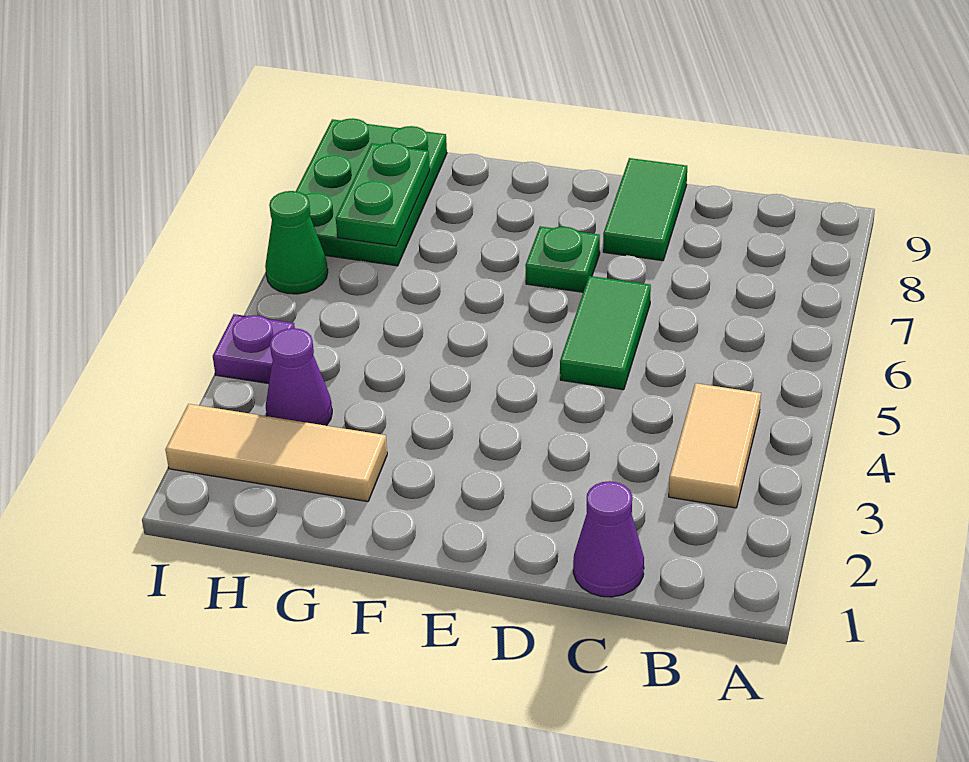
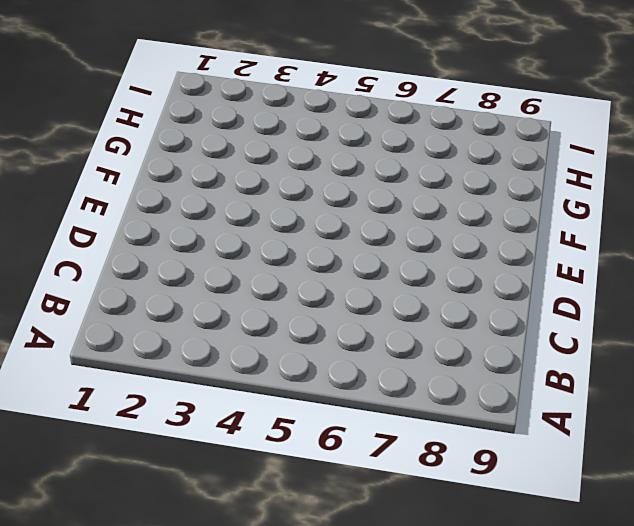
none -> tan tile B3:B4 level 1
none -> purple cone C1 level 1

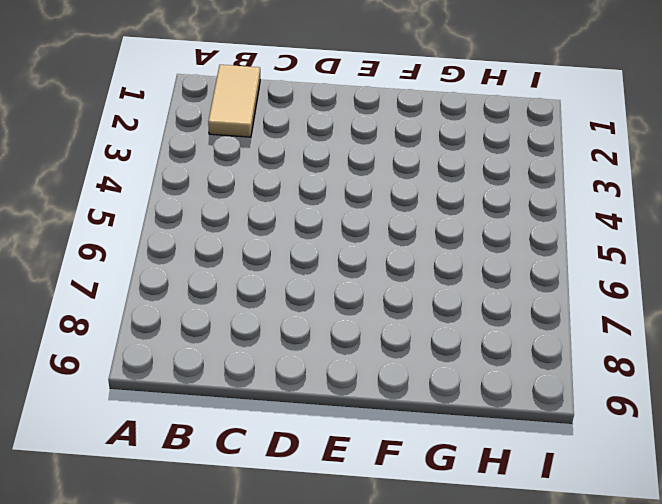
tan tile B1:B2 level 1 -> tan tile B3:B4 level 1
none -> purple cone C1 level 1
none -> green tile D5:D6 level 1

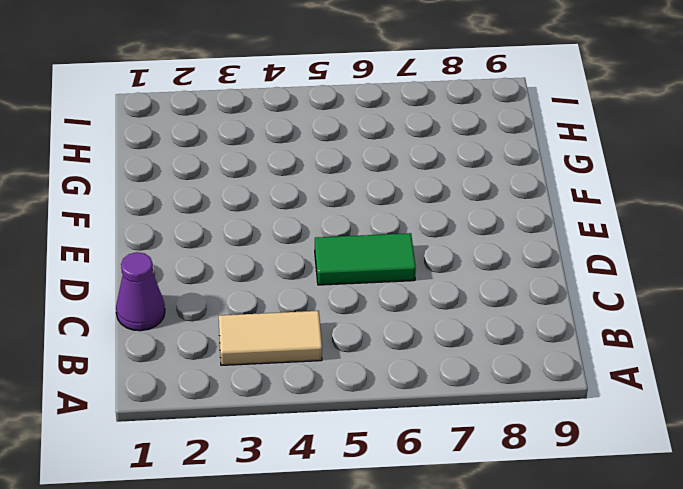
none -> green tile D8:D9 level 1
none -> green plate E7 level 1

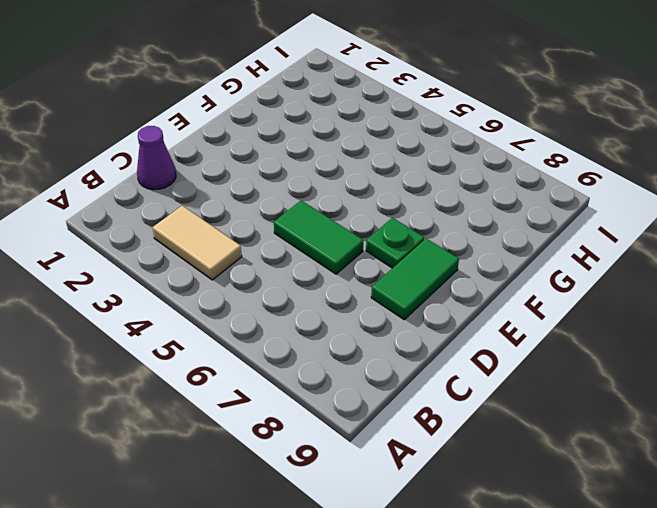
green tile D8:E8 level 1 -> green tile D8:D9 level 1
none -> tan tile G2:I2 level 1
none -> purple cone H3 level 1

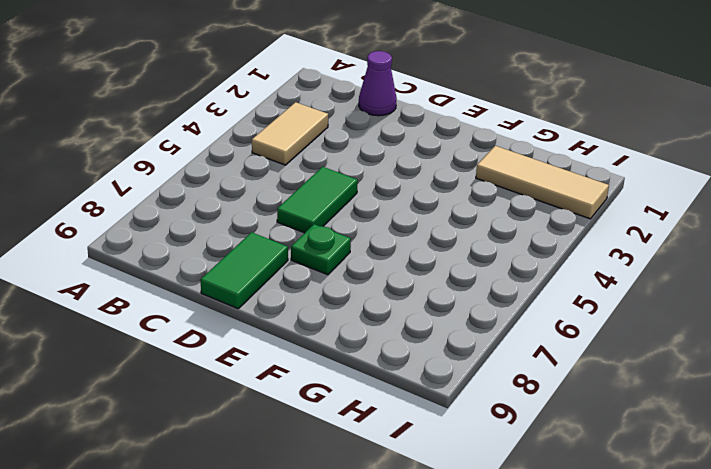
none -> purple cone H3 level 1
none -> green plate H7:I9 level 1

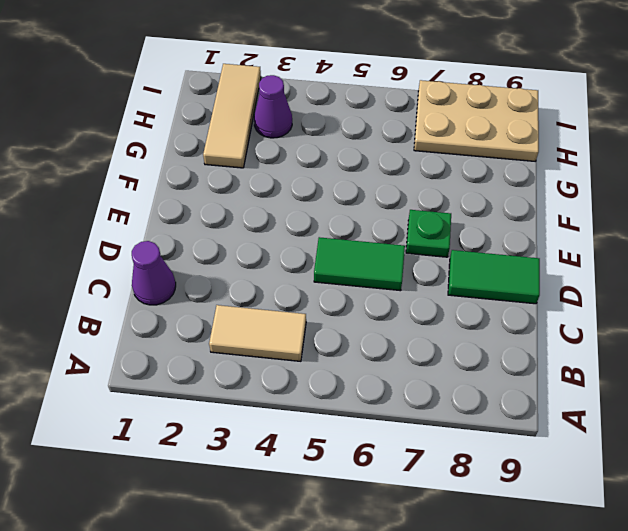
tan plate H7:I9 level 1 -> green plate H7:I9 level 1
none -> purple plate I4 level 1
none -> green cone I6 level 1

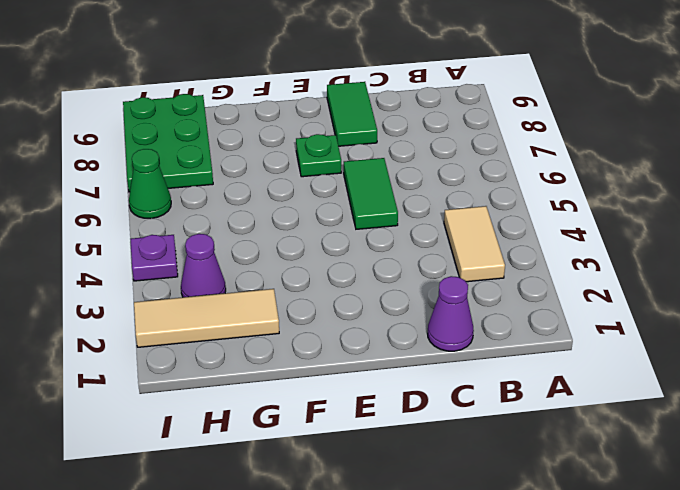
none -> green plate H7:H8 level 2

